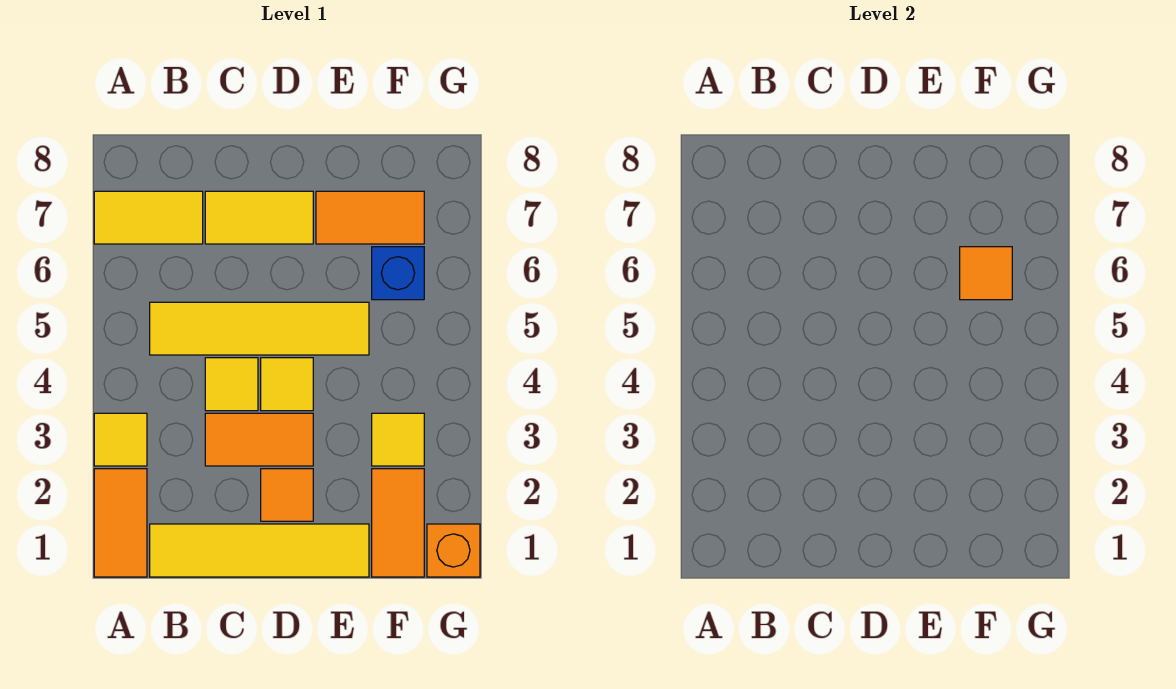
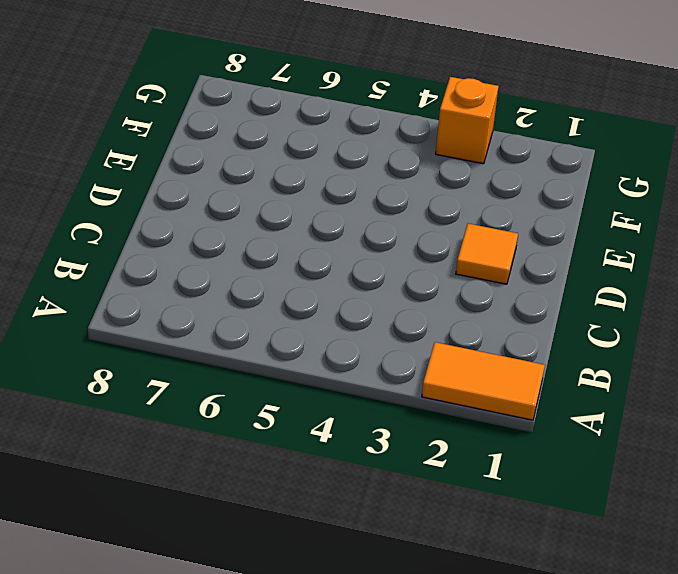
orange brick G3 level 1 -> orange brick G1 level 1
none -> yellow tile A3 level 1
none -> yellow tile A7:B7 level 1
none -> yellow tile B1:E1 level 1

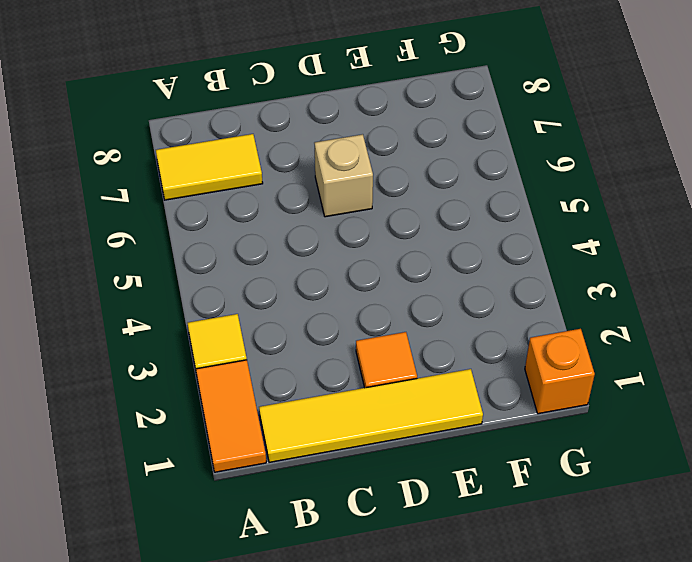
tan brick D6 level 1 -> none
none -> yellow tile B5:E5 level 1
none -> orange tile C3:D3 level 1
none -> yellow tile C4 level 1

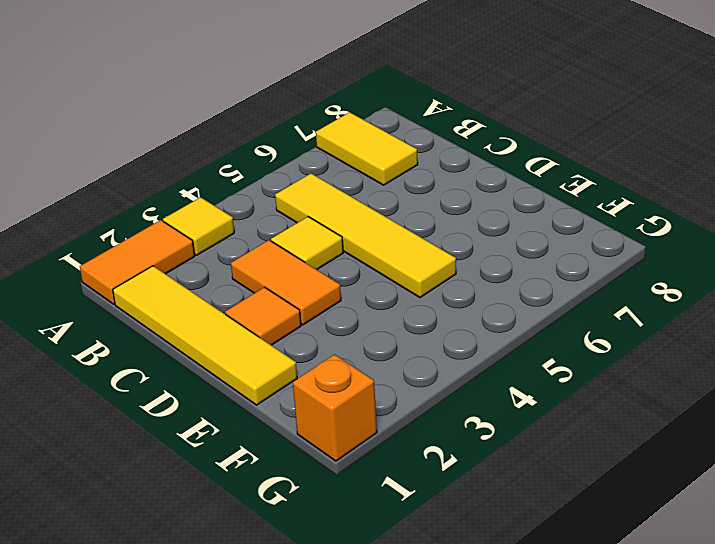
none -> yellow tile C7:D7 level 1
none -> yellow tile D4 level 1
none -> orange tile E7:F7 level 1

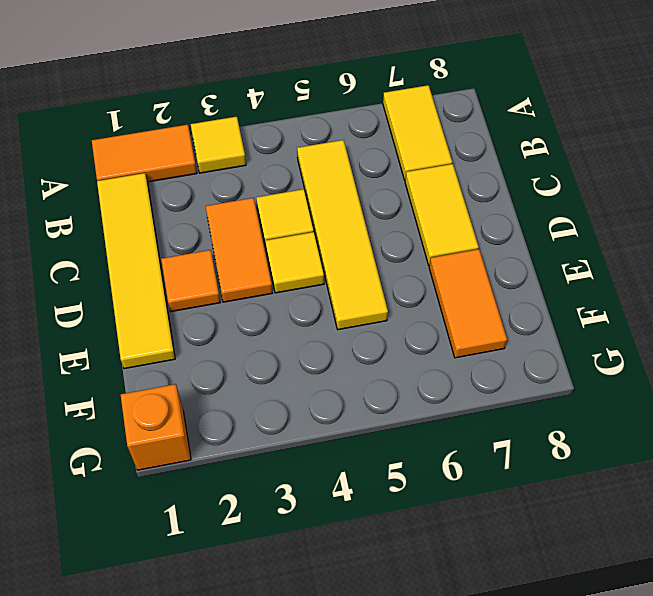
none -> orange tile F1:F2 level 1
none -> yellow tile F3 level 1
none -> blue brick F6 level 1

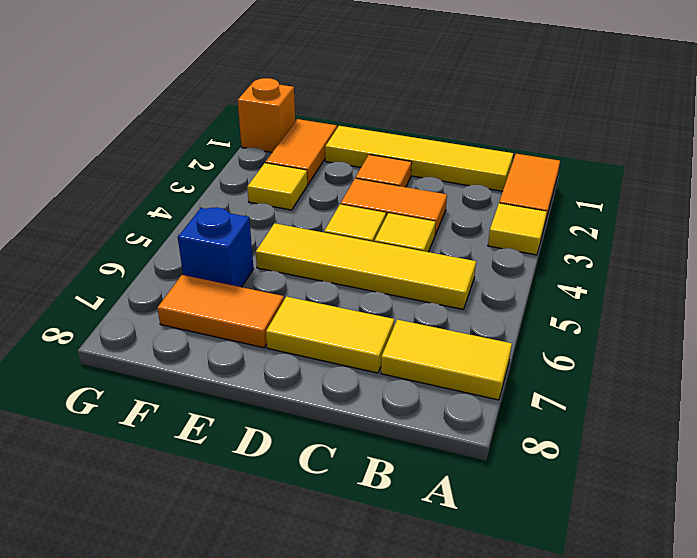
none -> orange tile F6 level 2

